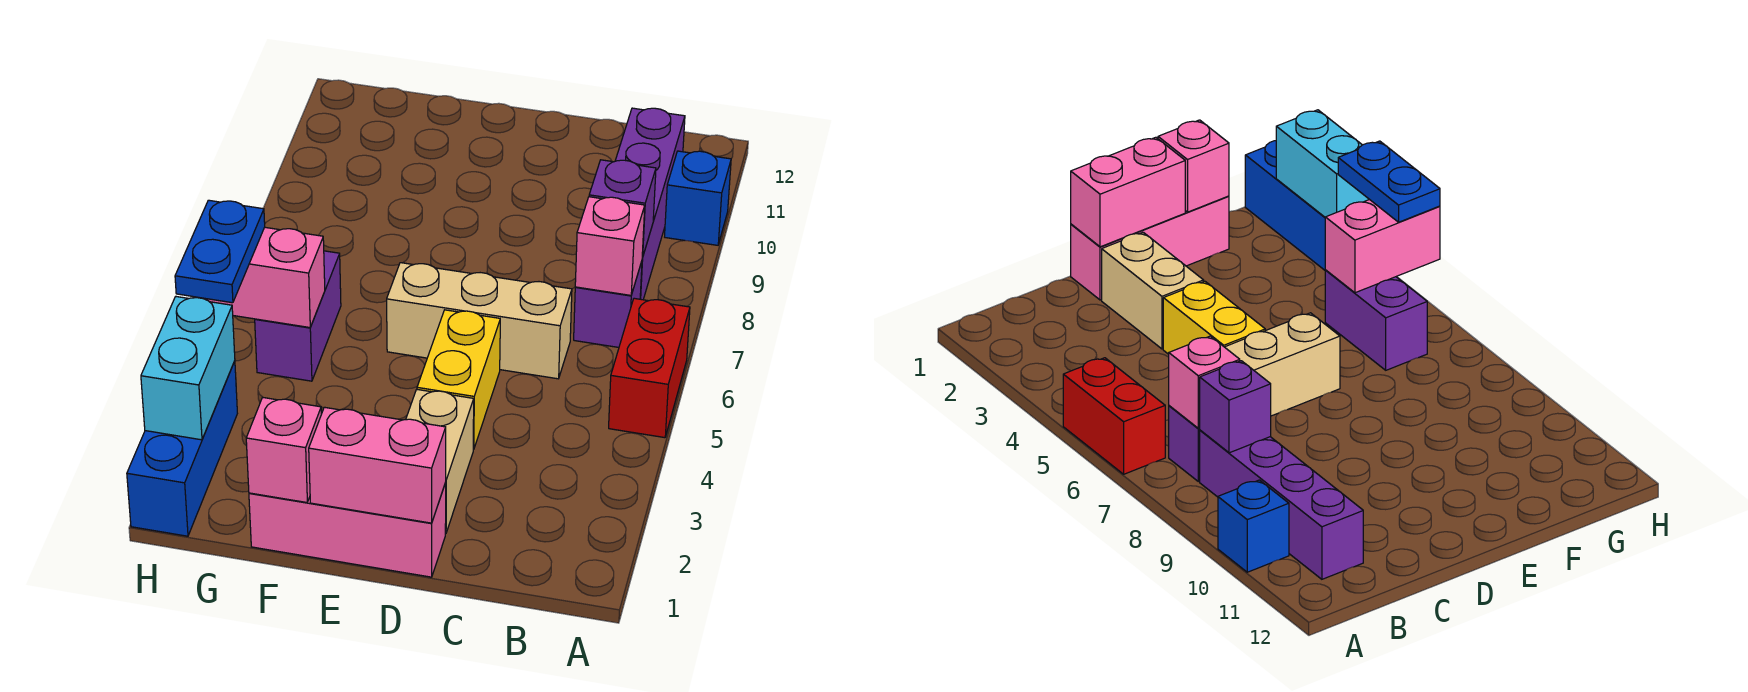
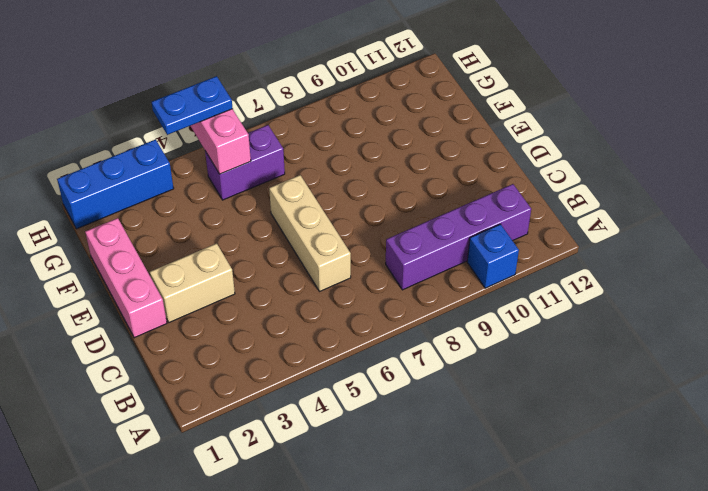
none -> red brick A5:A6 level 1
none -> purple brick B7 level 1
none -> yellow brick D4:D5 level 1

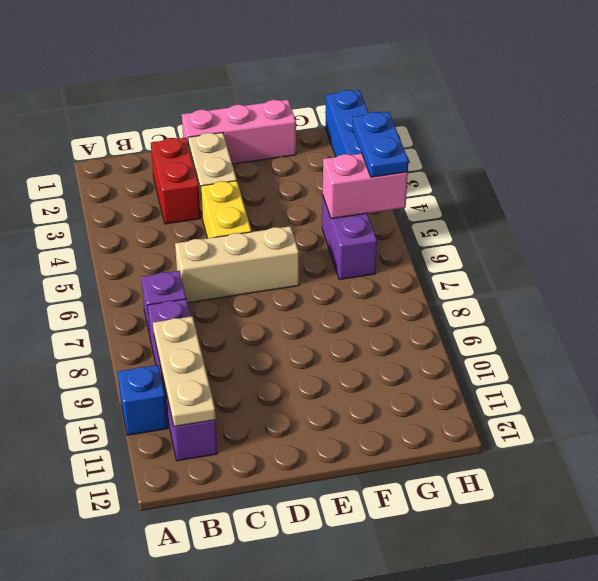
tan plate B9:B11 level 2 -> none
red brick C2:C3 level 1 -> red brick A5:A6 level 1
none -> pink brick B7 level 2
none -> purple brick B8 level 2
none -> pink brick D1:E1 level 2

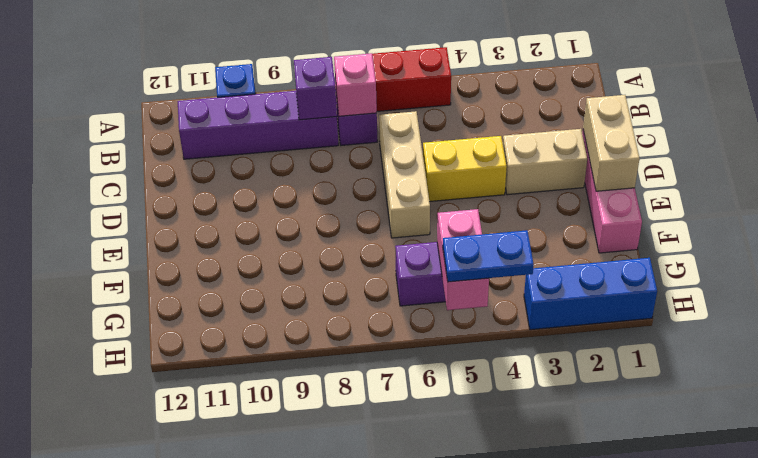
tan brick D1:E1 level 2 -> pink brick D1:E1 level 2
none -> pink brick F1 level 2
none -> cyan brick H2:H3 level 2

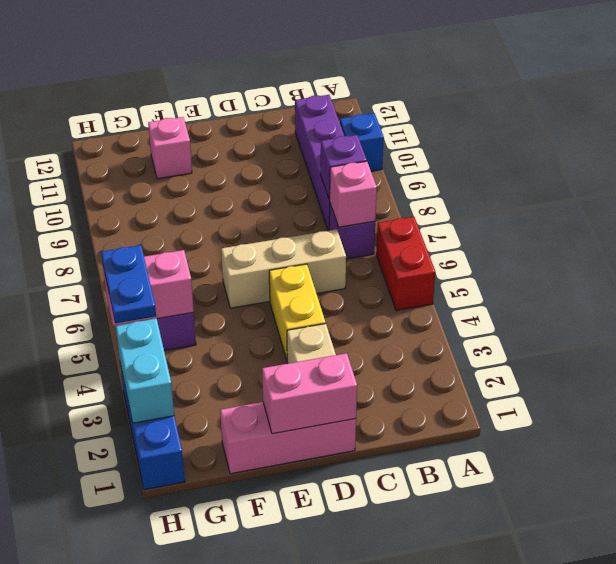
pink brick F11 level 1 -> pink brick F1 level 2

